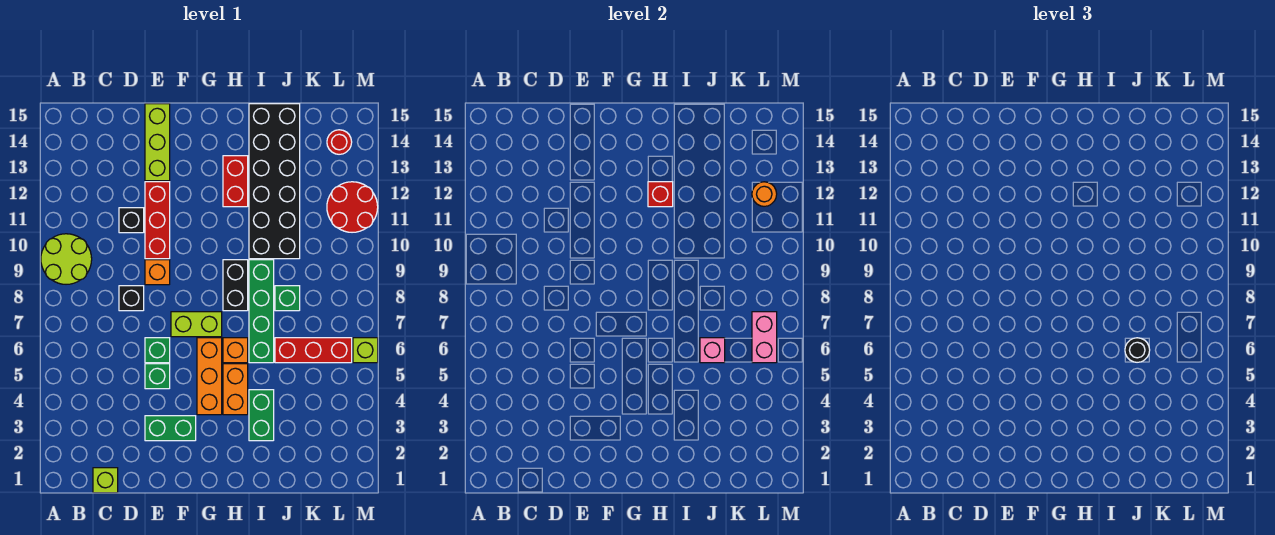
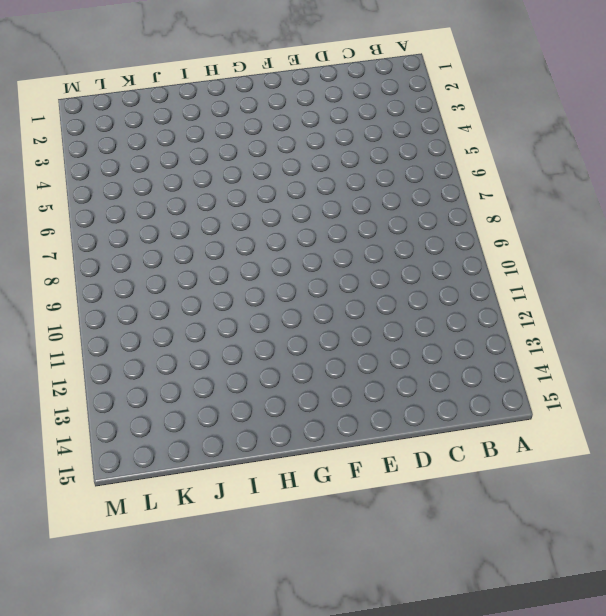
none -> lime round brick A9:B10 level 1
none -> lime brick C1 level 1
none -> black brick D8 level 1

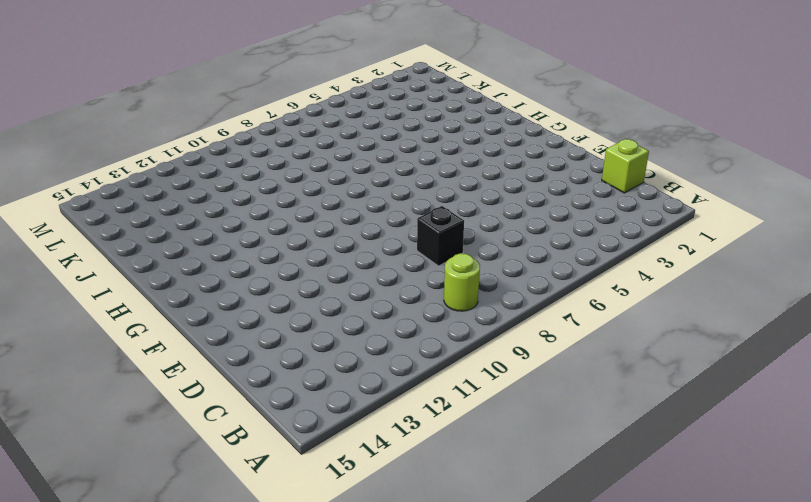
lime round brick B9 level 1 -> lime round brick A9:B10 level 1
none -> black brick D11 level 1
none -> green brick E3:F3 level 1
none -> green brick E5 level 1

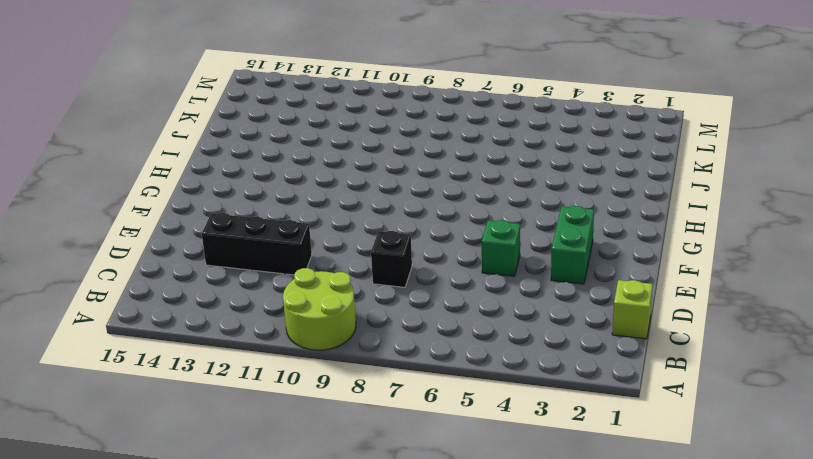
black brick D11:D13 level 1 -> black brick D11 level 1
none -> green brick E6 level 1
none -> orange brick E9 level 1
none -> red brick E10:E12 level 1

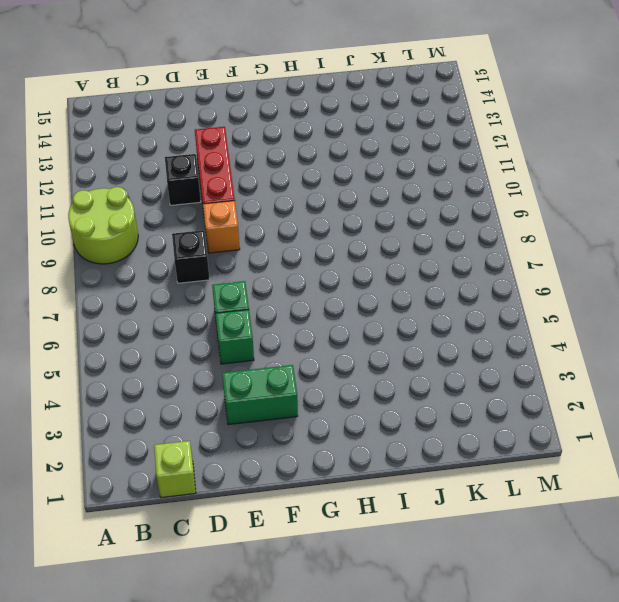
none -> lime brick E13:E15 level 1
none -> lime brick F7:G7 level 1
none -> orange brick G4:G6 level 1

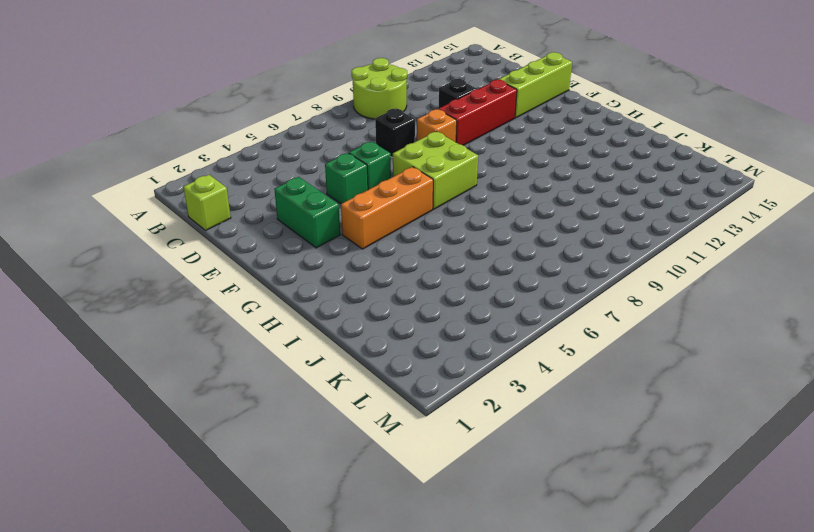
lime brick F7:G8 level 1 -> lime brick F7:G7 level 1
none -> orange brick H4:H5 level 1
none -> orange brick H6 level 1
none -> black brick H8:H9 level 1

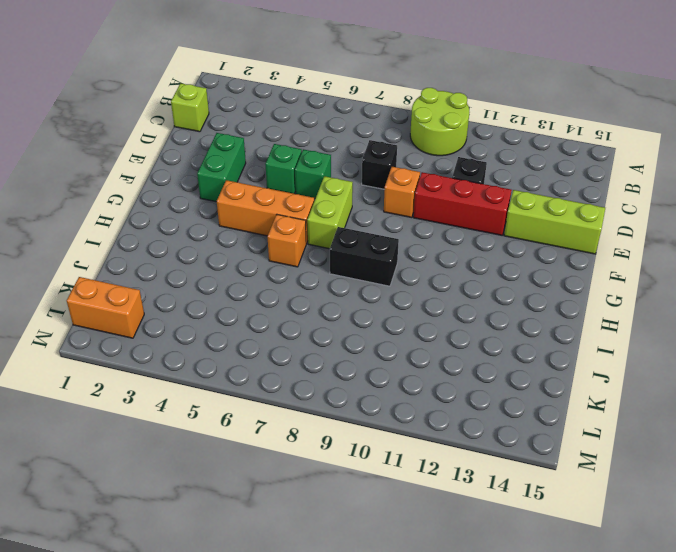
orange brick L1:L2 level 1 -> orange brick H4:H5 level 1
none -> red brick H12:H13 level 1
none -> green brick I3:I4 level 1
none -> green brick I6:I9 level 1

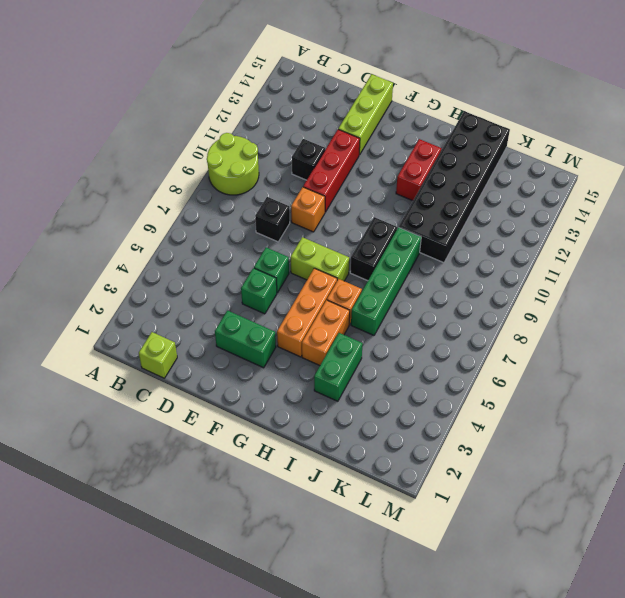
none -> red brick J6:L6 level 1
none -> green brick J8 level 1
none -> red round brick L11:M12 level 1

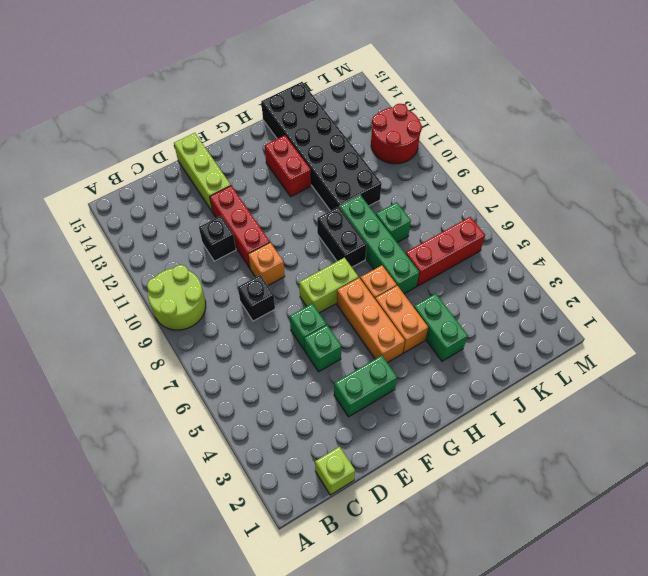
none -> red round brick L14 level 1
none -> lime brick M6 level 1
none -> red brick H12 level 2

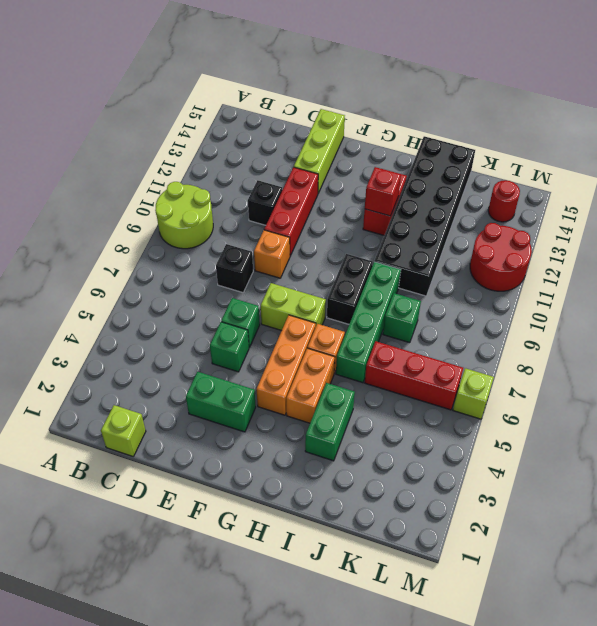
none -> pink brick J6 level 2
none -> pink brick L6:L7 level 2
none -> orange round brick L12 level 2

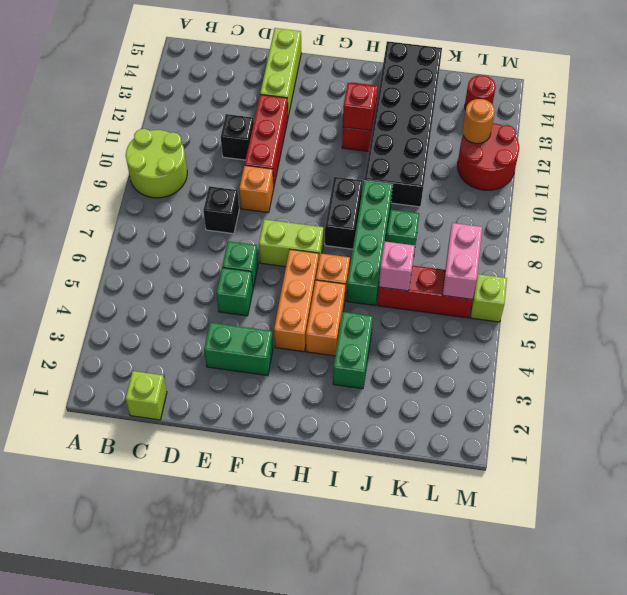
none -> black round brick J6 level 3

